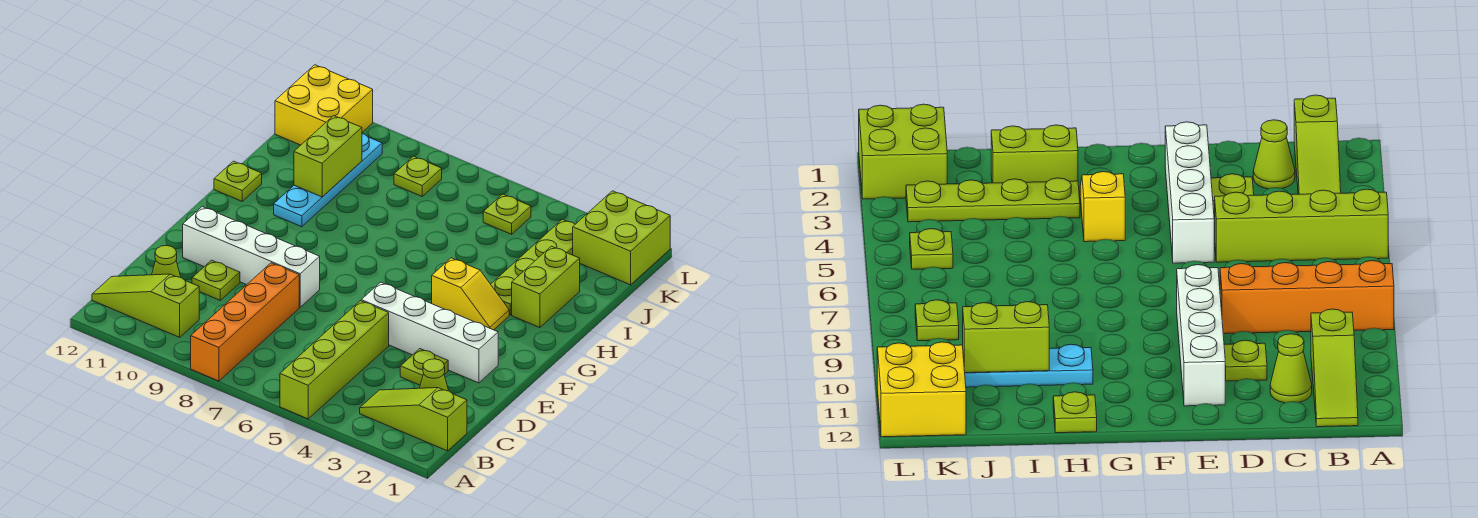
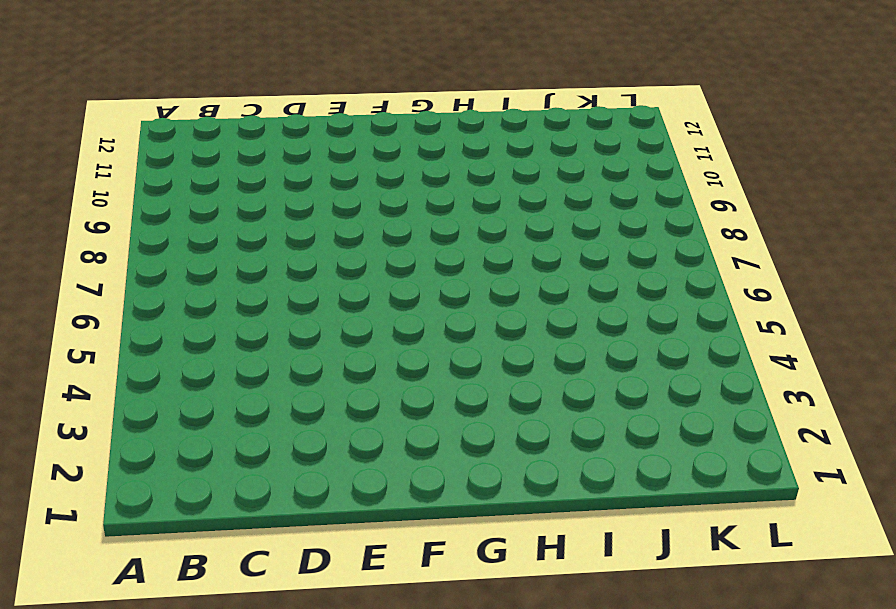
none -> lime brick A5:D5 level 1
none -> orange brick A8:D8 level 1
none -> lime slope B1:B3 level 1 top 1

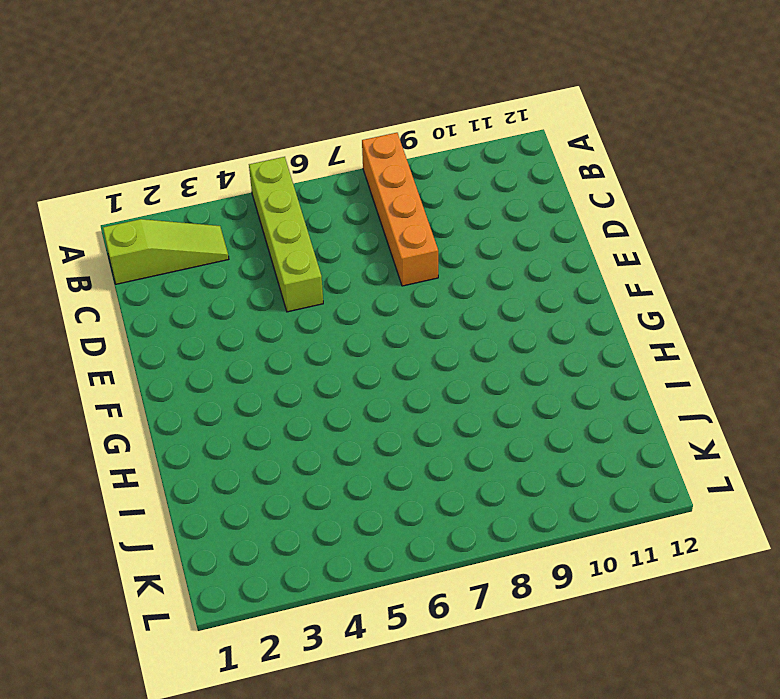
none -> lime slope B10:B12 level 1 top 10
none -> lime cone C2 level 1
none -> lime cone C11 level 1

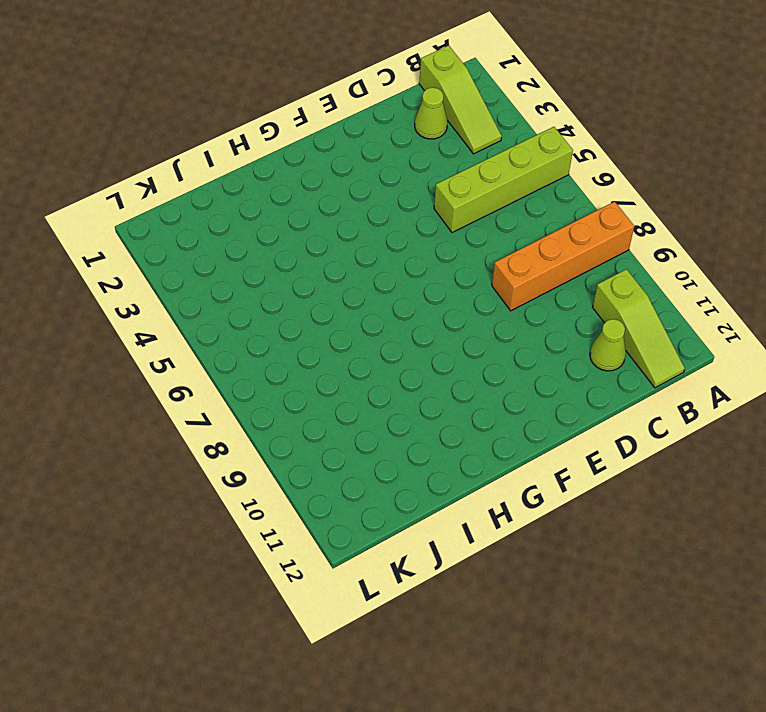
none -> lime plate D3 level 1
none -> lime plate D10 level 1
none -> white brick E2:E5 level 1

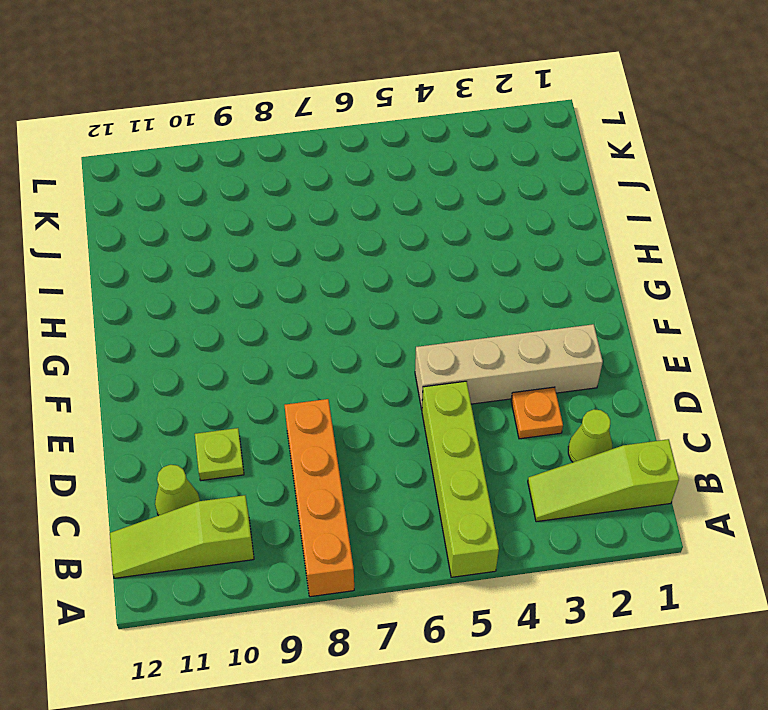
orange plate D3 level 1 -> lime plate D3 level 1
tan brick E2:E5 level 1 -> white brick E2:E5 level 1
none -> white brick E8:E11 level 1
none -> yellow slope G3:G4 level 1 top 4
none -> lime brick H2:I2 level 1

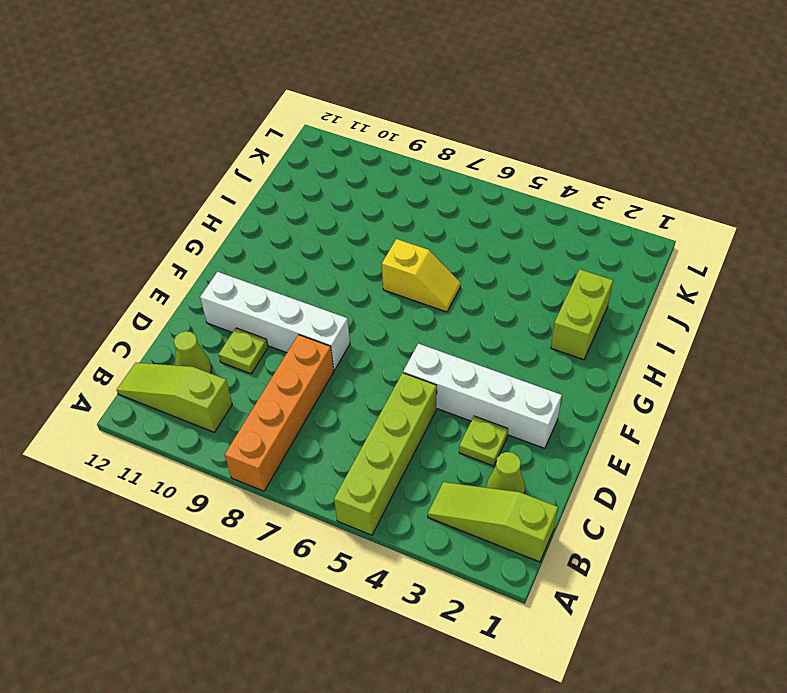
yellow slope H6:H7 level 1 top 7 -> yellow slope G3:G4 level 1 top 4
none -> lime plate H3:K3 level 1
none -> cyan plate H10:K10 level 1
none -> lime plate H12 level 1

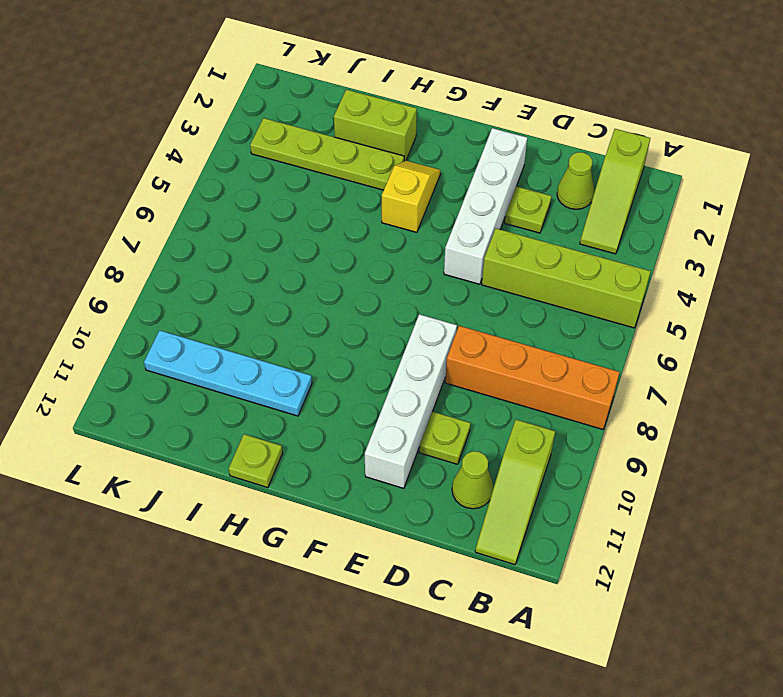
none -> lime brick K1:L2 level 1
none -> lime plate K5 level 1
none -> lime plate K8 level 1

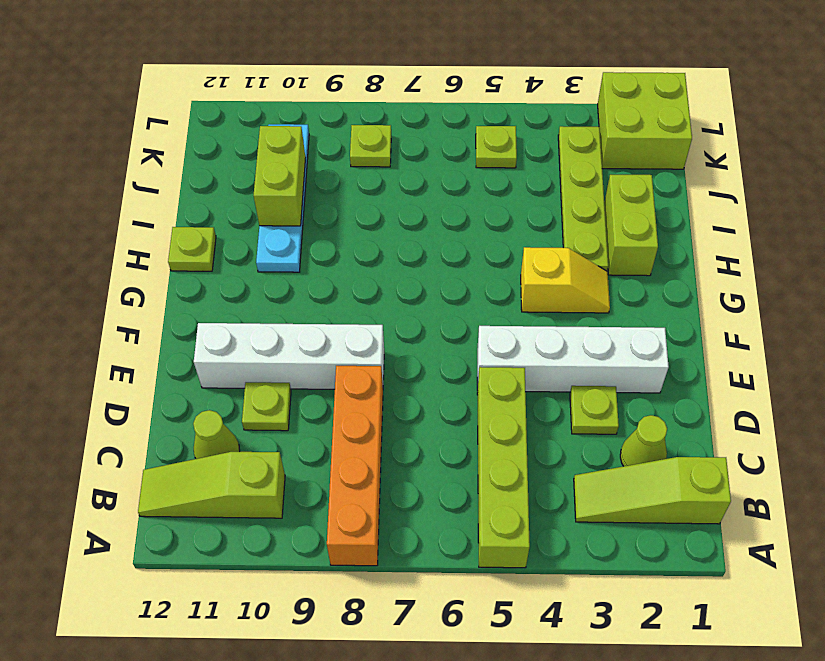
none -> yellow brick K11:L12 level 1

